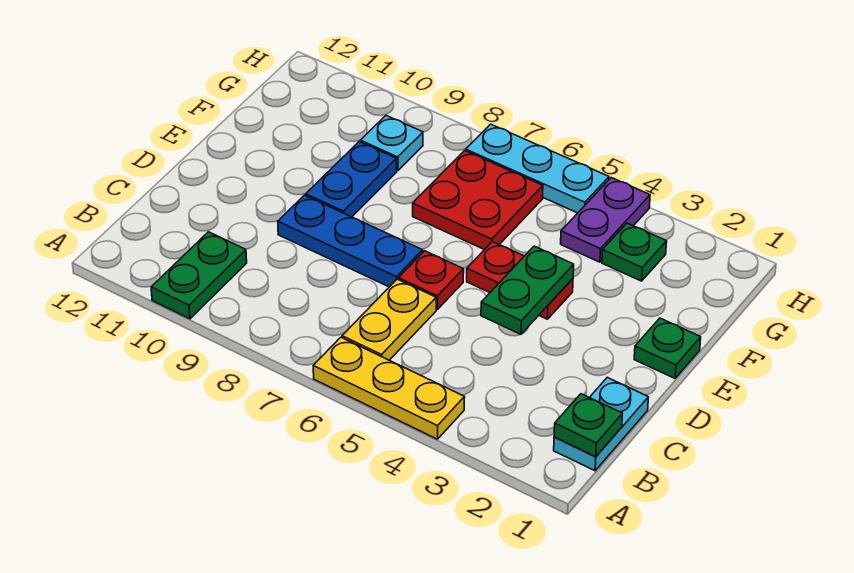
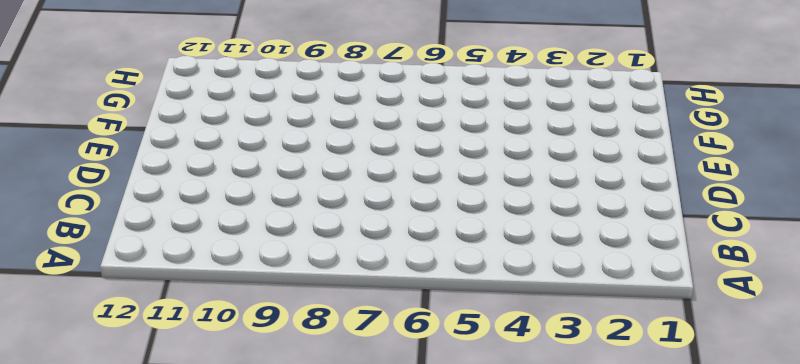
none -> yellow plate A4:A6 level 1
none -> green plate A10:B10 level 1
none -> cyan plate B1:C1 level 1

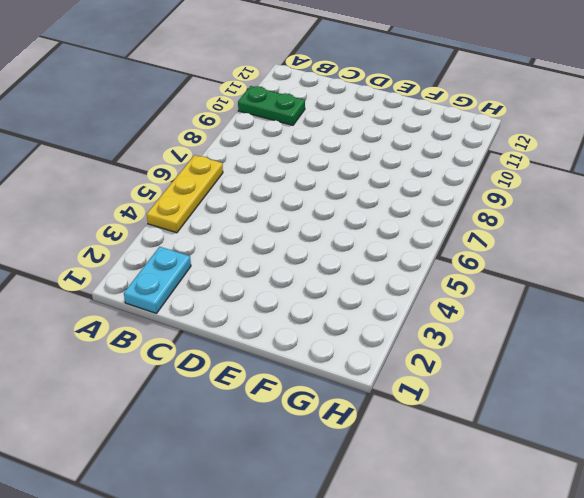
cyan plate B1:B2 level 1 -> cyan plate B1:C1 level 1
none -> yellow plate B6:C6 level 1
none -> red plate D6 level 1
none -> blue plate D7:D9 level 1

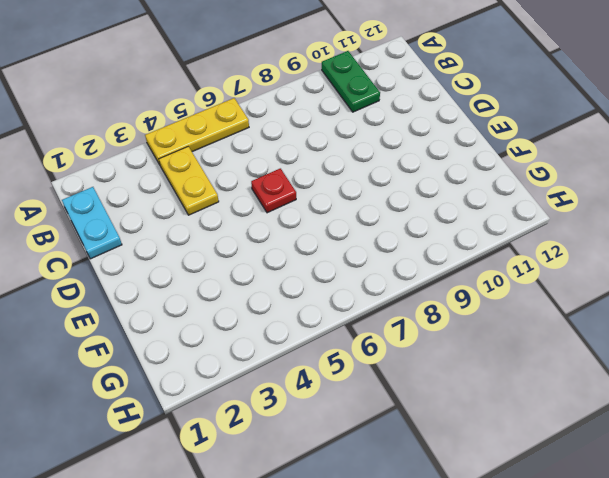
yellow plate B4:C4 level 1 -> yellow plate B6:C6 level 1
none -> blue plate D7:D9 level 1
none -> green plate E1 level 1
none -> red plate E4:E5 level 1

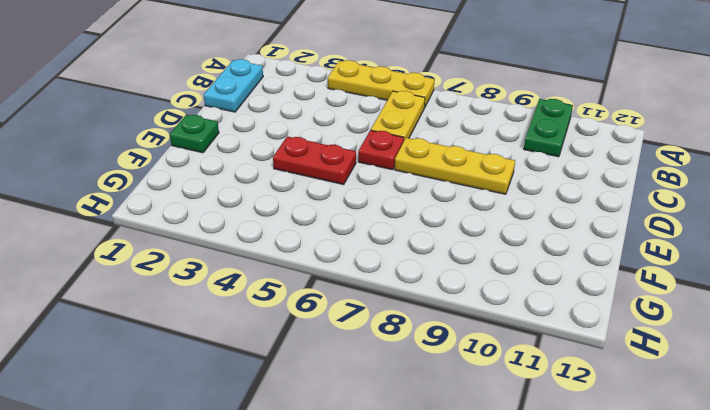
yellow plate D7:D9 level 1 -> blue plate D7:D9 level 1
none -> blue plate E9:F9 level 1
none -> red plate F6:G7 level 1
none -> green plate G3 level 1

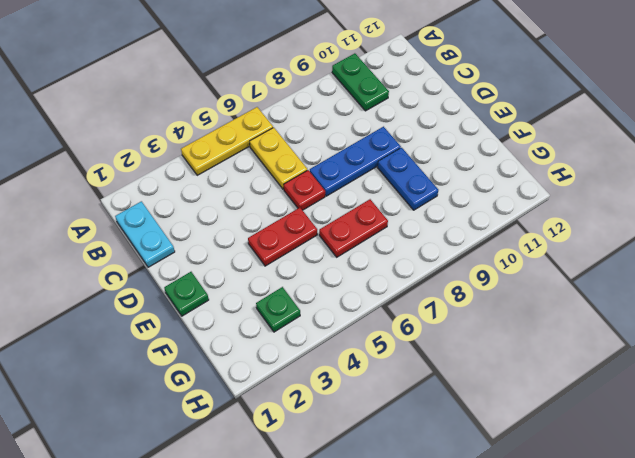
red plate F6:F7 level 1 -> red plate F6:G7 level 1
none -> purple plate G4:H4 level 1
none -> cyan plate G9 level 1
none -> cyan plate H5:H7 level 1

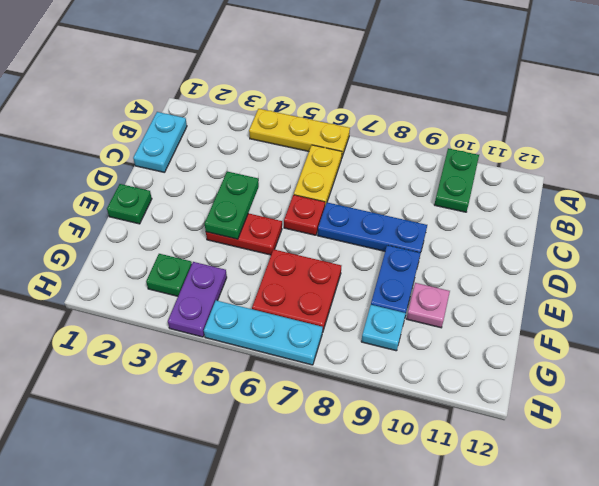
pink plate F10 level 1 -> none
none -> green plate B1 level 2

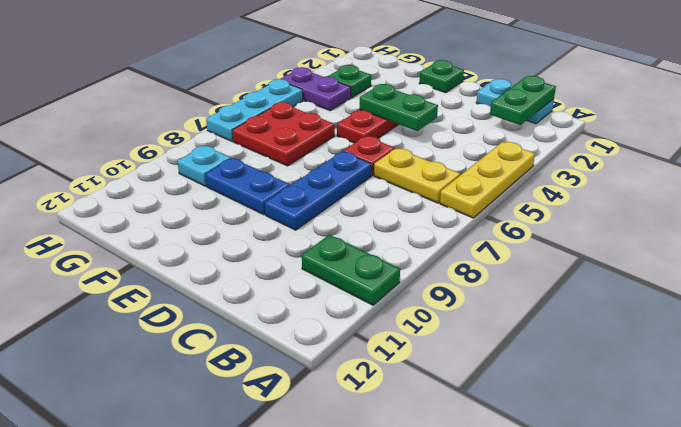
green plate B1:B2 level 2 -> green plate B1 level 2

